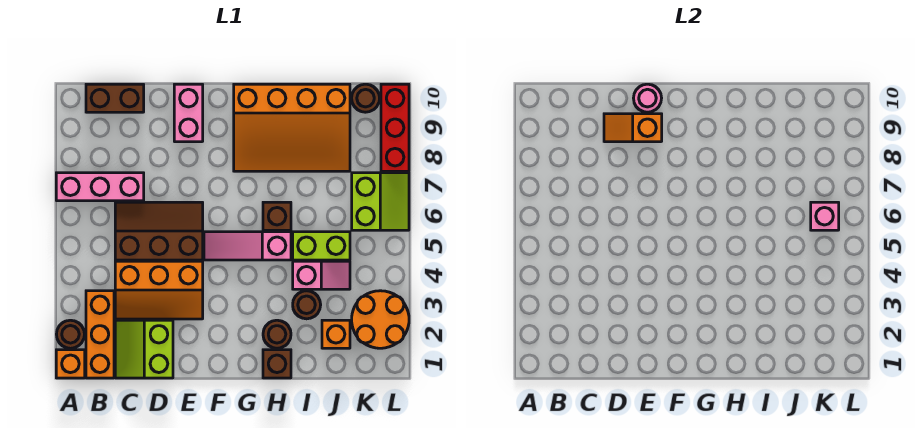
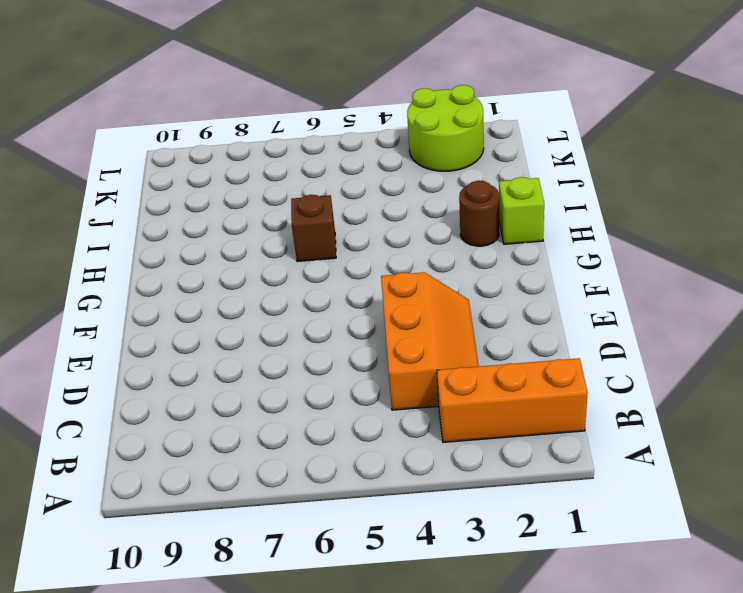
lime brick H1 level 1 -> brown brick H1 level 1
lime round brick K2:L3 level 1 -> orange round brick K2:L3 level 1
none -> orange brick A1 level 1
none -> brown round brick A2 level 1
none -> pink brick A7:C7 level 1

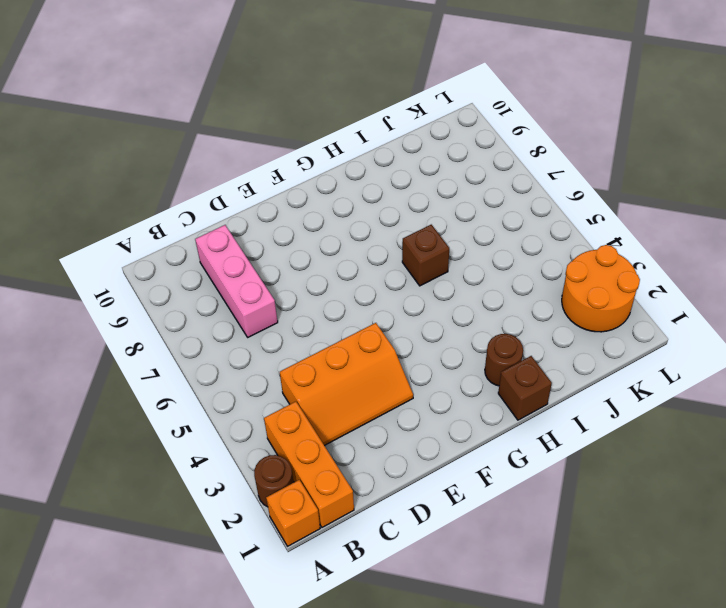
pink brick C7:C9 level 1 -> pink brick A7:C7 level 1
none -> brown brick B10:C10 level 1
none -> lime slope C1:D2 level 1 top D
none -> brown slope C5:E6 level 1 top 5

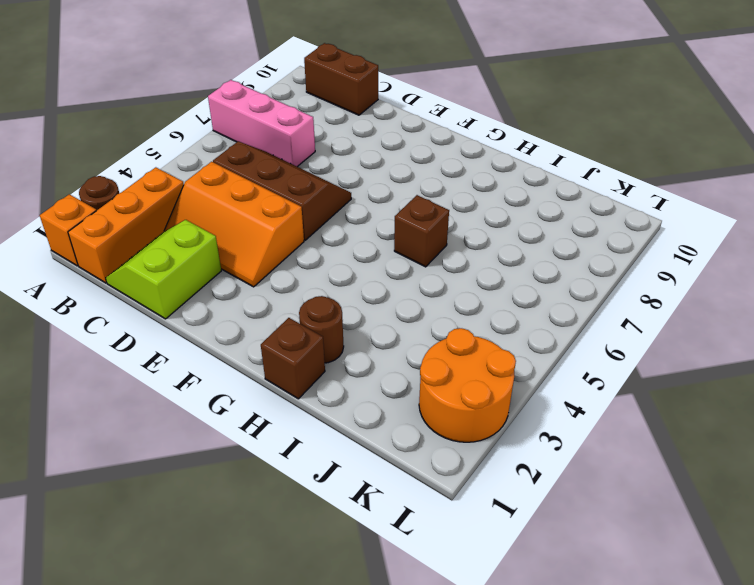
none -> pink brick E9:E10 level 1
none -> pink slope F5:H5 level 1 top H
none -> orange slope G8:J10 level 1 top 10

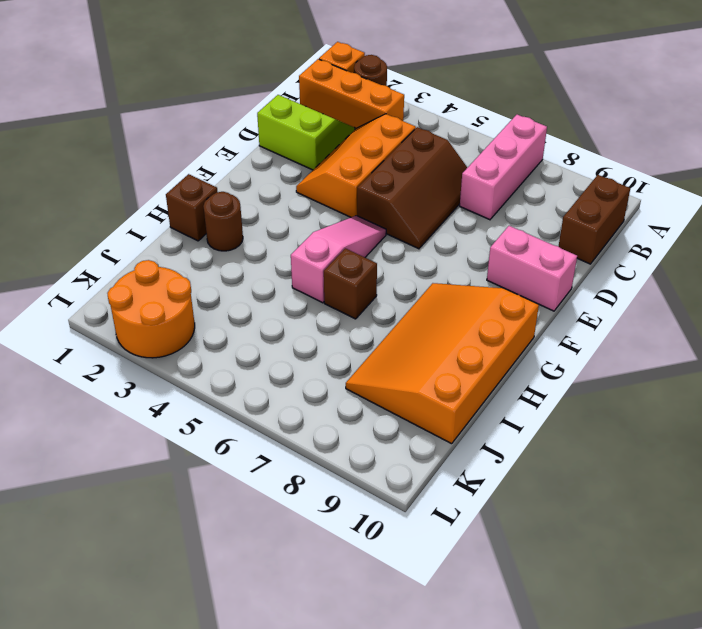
none -> brown round brick I3 level 1
none -> pink slope I4:J4 level 1 top I
none -> lime brick I5:J5 level 1

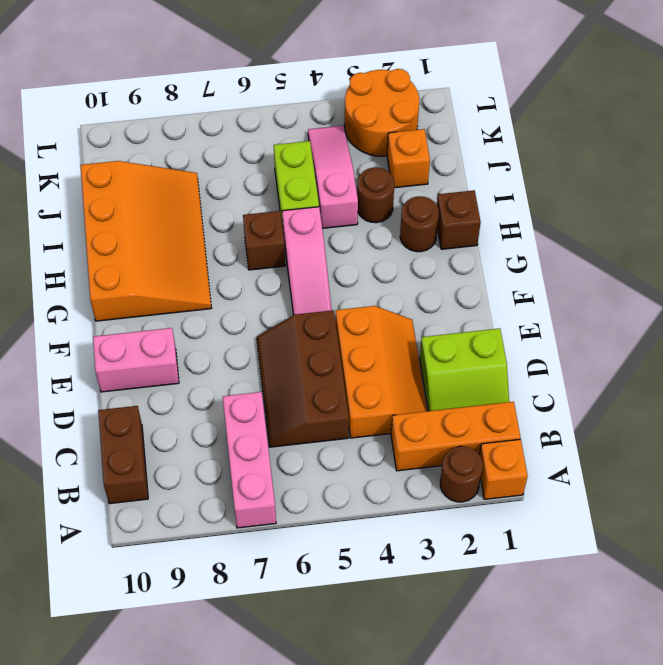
pink slope I4:K4 level 1 top I -> pink slope I4:J4 level 1 top I
none -> lime slope K6:L7 level 1 top K
none -> brown round brick K10 level 1
none -> red brick L8:L10 level 1

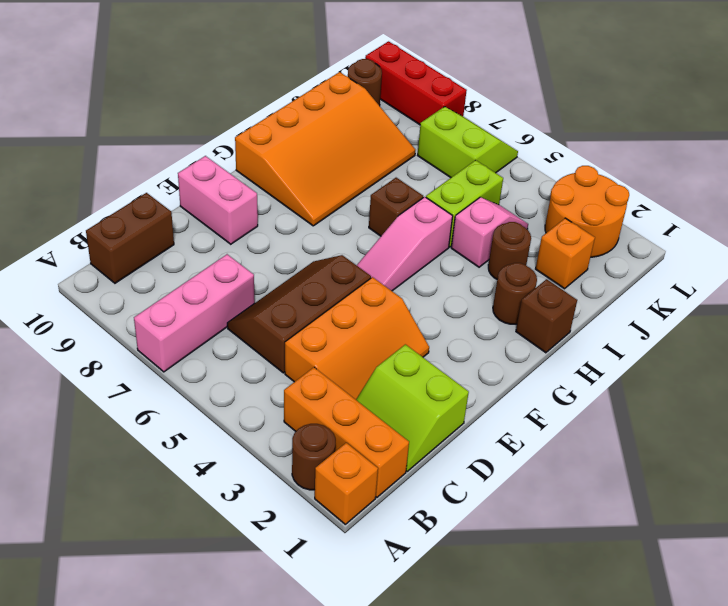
none -> orange slope D9:E9 level 2 top E
none -> pink round brick E10 level 2
none -> pink brick K6 level 2

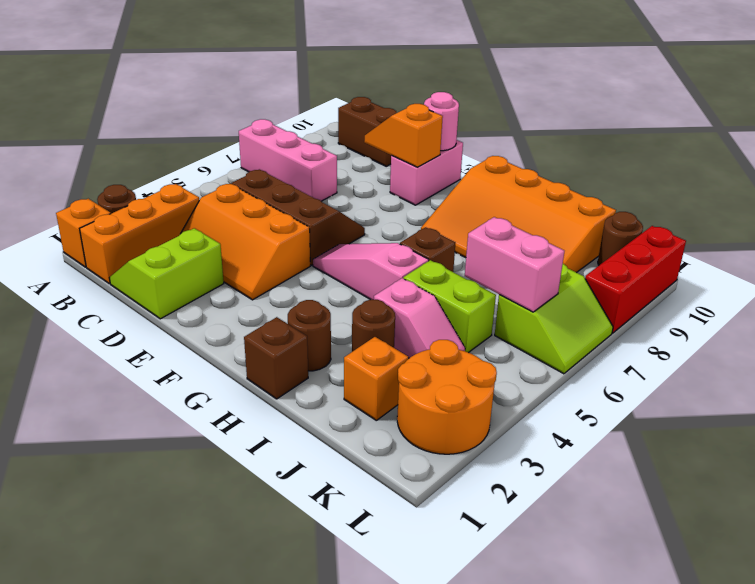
pink brick J6:K6 level 2 -> pink brick K6 level 2

